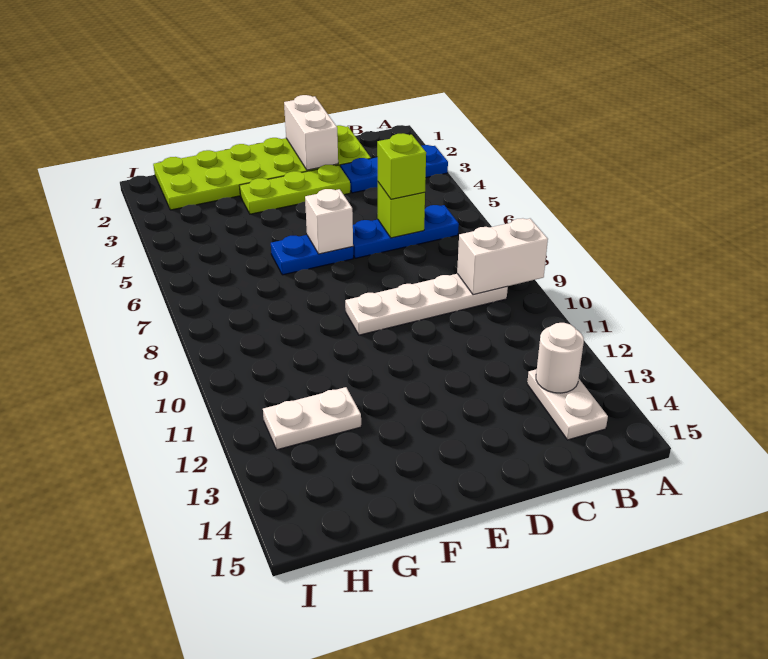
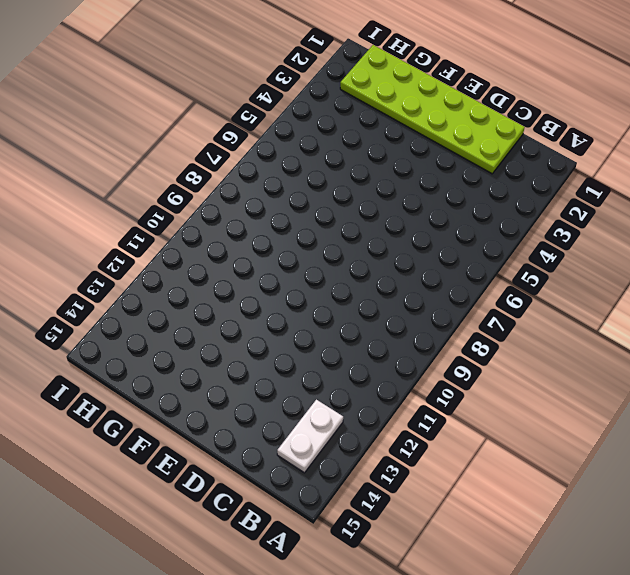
none -> blue plate A3:C3 level 1
none -> blue plate B6:D6 level 1
none -> white plate B9:E9 level 1

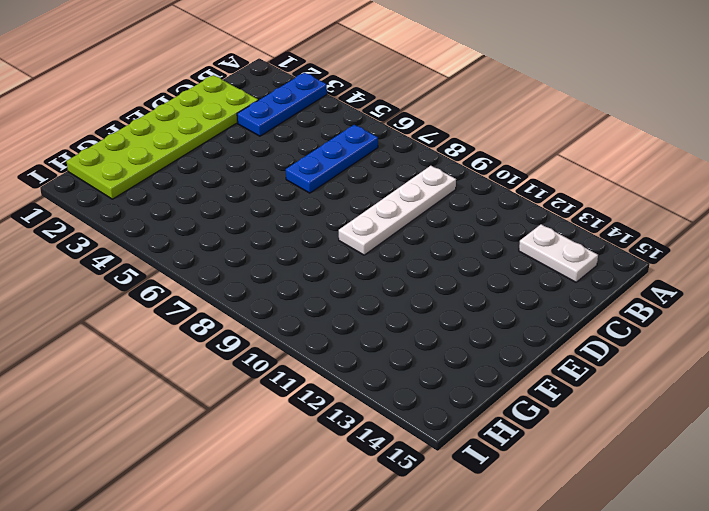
none -> lime plate D3:F3 level 1
none -> blue plate E6:F6 level 1
none -> white plate G12:H12 level 1

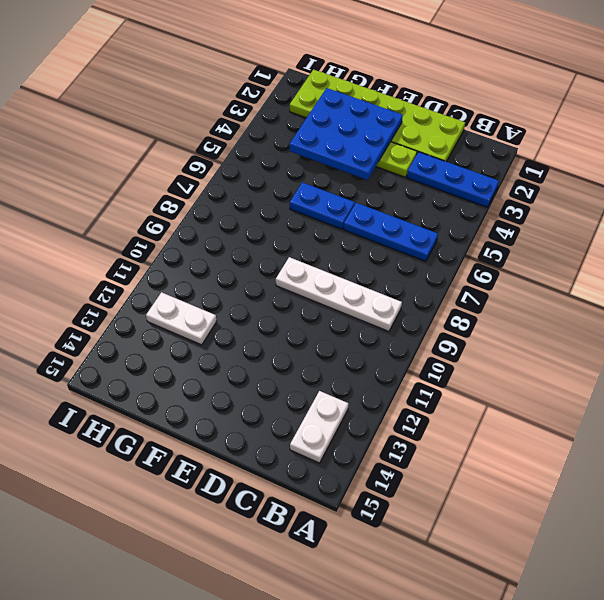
blue plate E2:G4 level 2 -> none
none -> white brick A9:B9 level 2
none -> white round brick B13 level 2
none -> lime brick C6 level 2

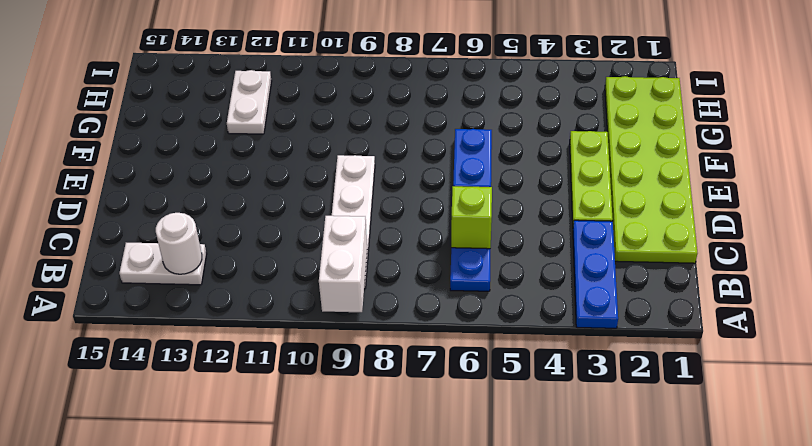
none -> white brick D1:D2 level 2
none -> white brick E6 level 2
none -> lime brick C6 level 3

